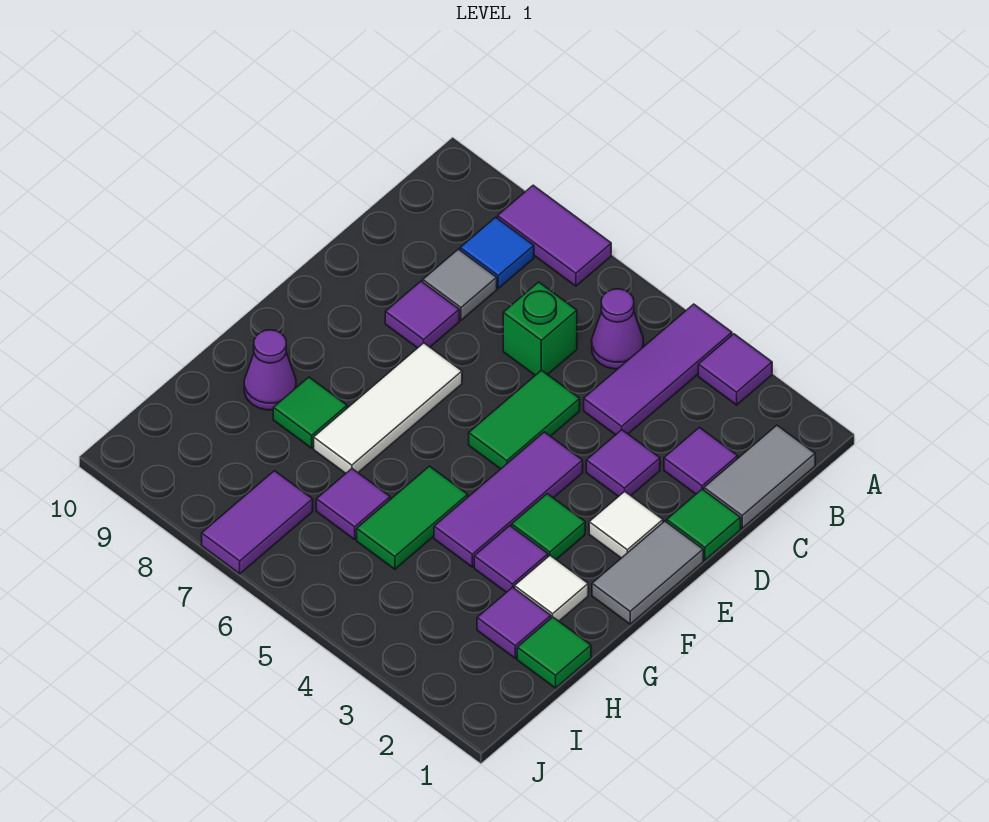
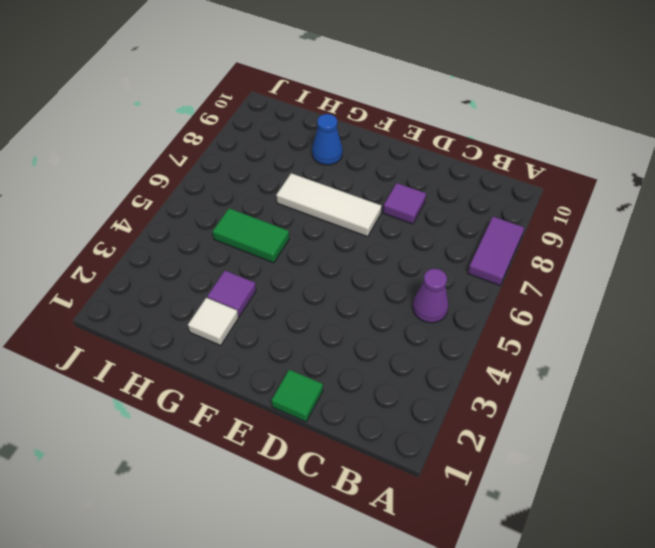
blue cone G9 level 1 -> purple cone G9 level 1
none -> purple tile A3 level 1
none -> purple tile A4:C4 level 1
none -> grey tile B1:C1 level 1

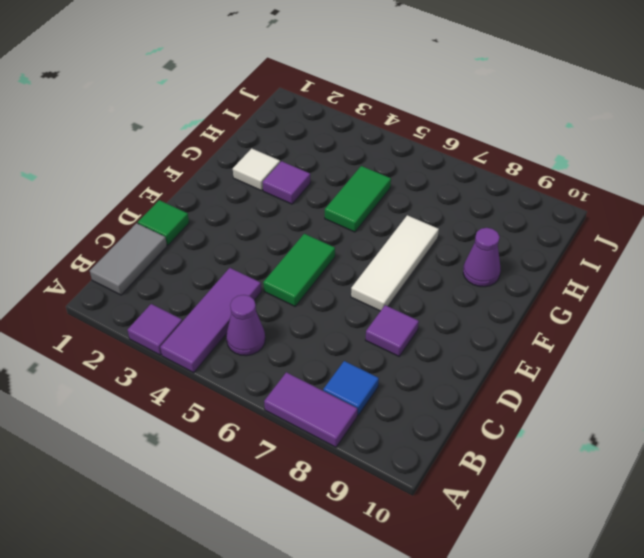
none -> purple tile C2 level 1
none -> green brick C6 level 1
none -> grey tile C8 level 1

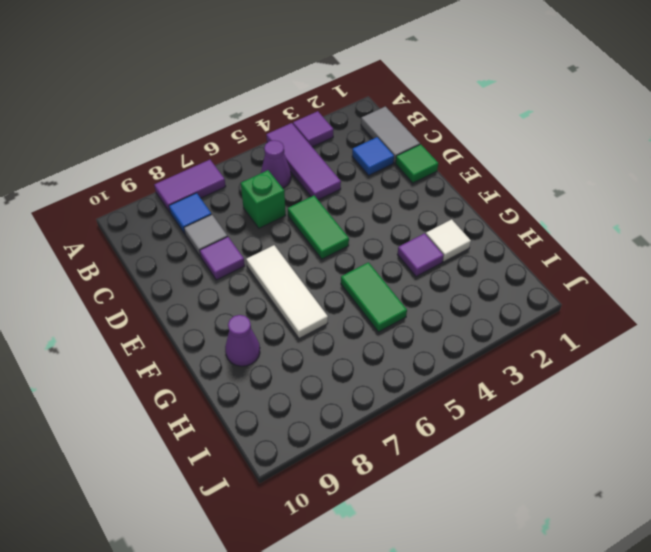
blue tile C2 level 1 -> purple tile C2 level 1
none -> purple tile D3 level 1
none -> grey tile E1:F1 level 1
none -> white tile E2 level 1

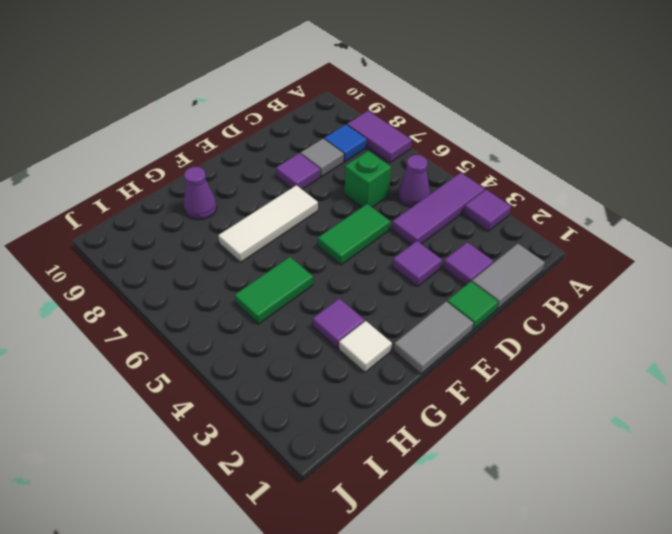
none -> white tile E2 level 1
none -> purple tile E4:G4 level 1
none -> green tile F3 level 1

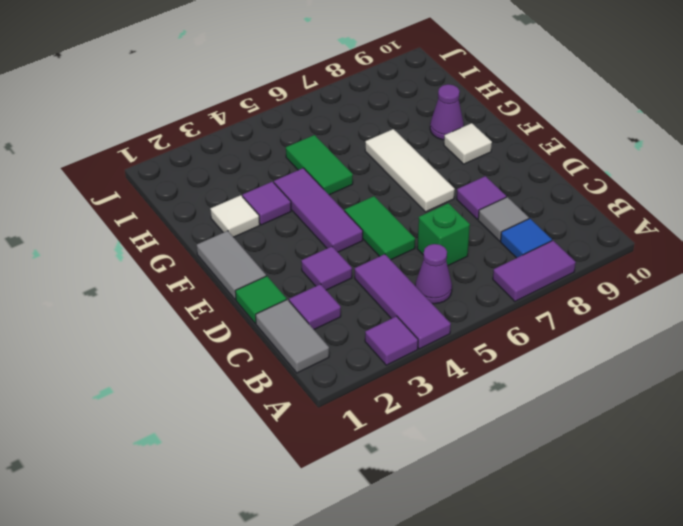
white tile F9 level 1 -> white tile E2 level 1
none -> green tile F3 level 1
none -> green tile G8 level 1
none -> green tile H1 level 1

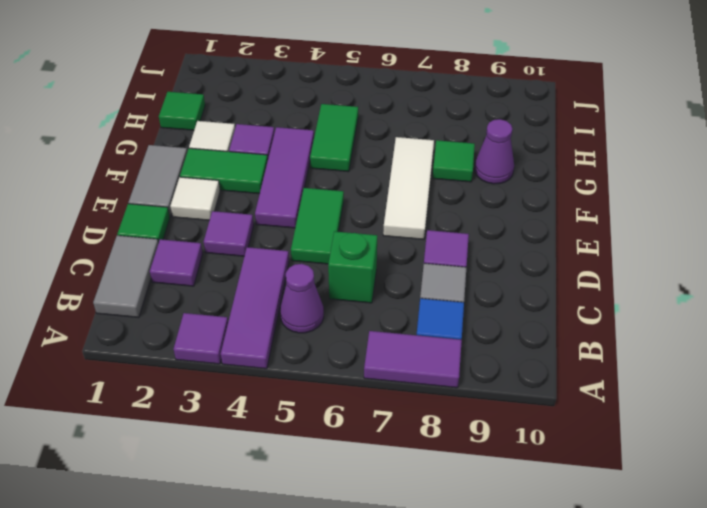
green tile F2:F3 level 1 -> green tile F3 level 1
none -> purple tile H2 level 1
none -> purple tile H6 level 1
none -> purple tile I7:J7 level 1

